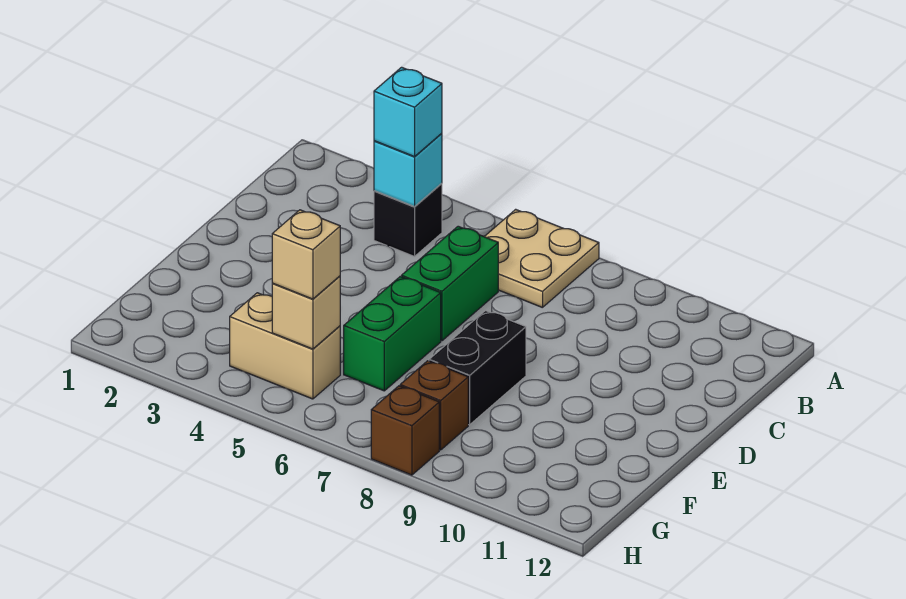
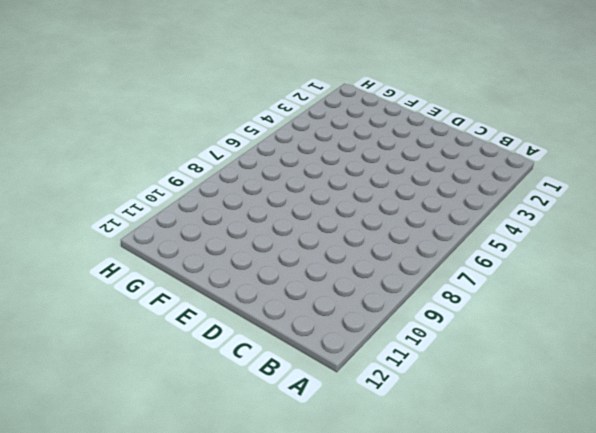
none -> tan plate A6:B7 level 1
none -> black brick B4 level 1
none -> green brick C6:D6 level 1

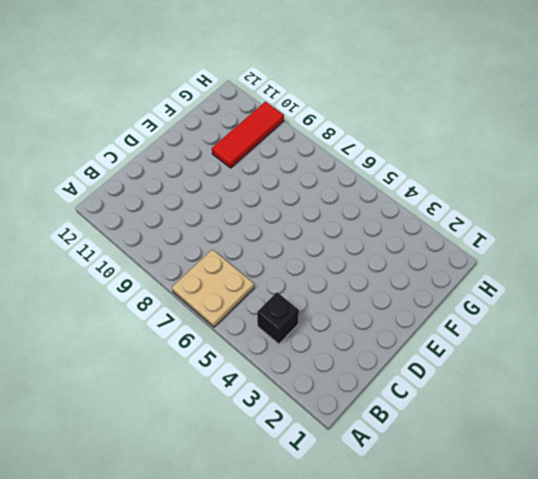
red tile F10:H10 level 1 -> none
none -> green brick C6:D6 level 1
none -> green brick E6:F6 level 1
none -> black brick E8:F8 level 1

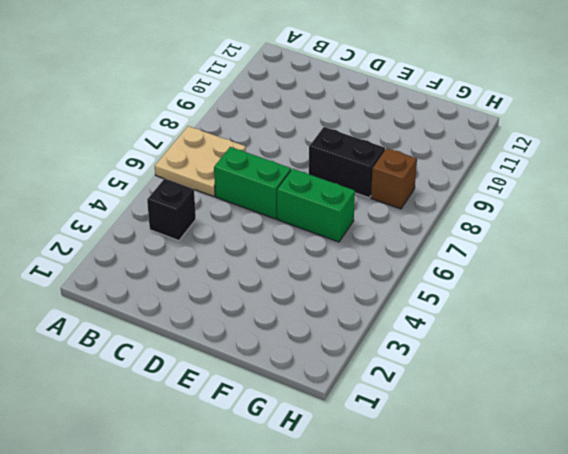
none -> tan brick G4:G5 level 1
none -> brown brick H8 level 1
none -> cyan brick B4 level 2

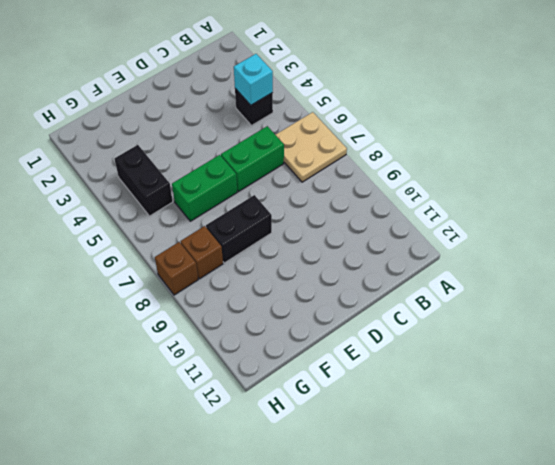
black brick G4:G5 level 1 -> tan brick G4:G5 level 1
none -> tan brick G5 level 2
none -> cyan brick B4 level 3
none -> tan brick G5 level 3

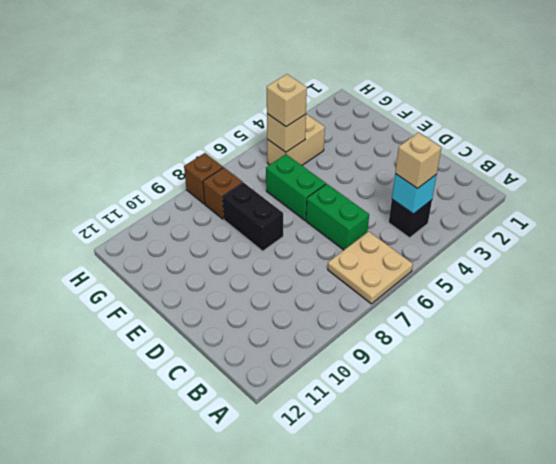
tan brick B4 level 3 -> cyan brick B4 level 3

